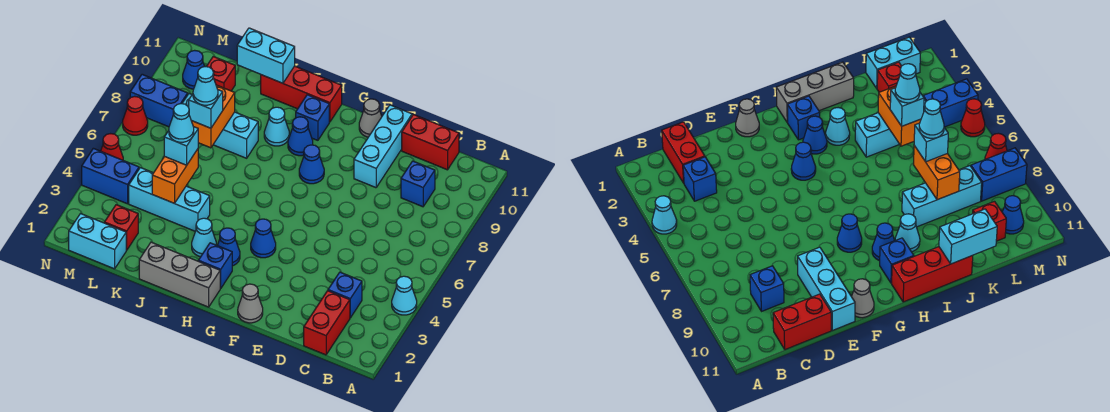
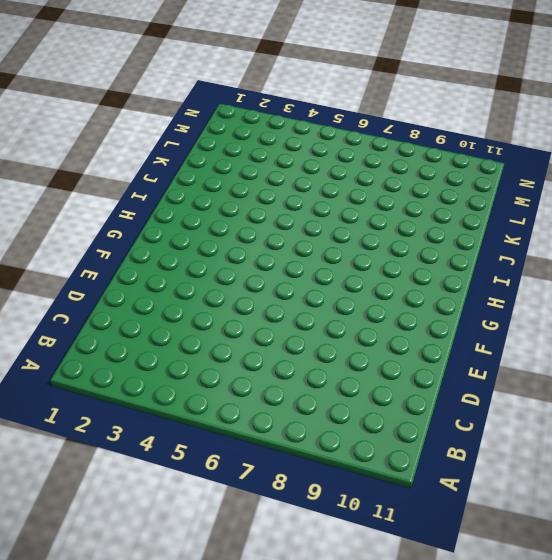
none -> cyan cone A4 level 1
none -> red brick C1:C2 level 1
none -> blue brick C3 level 1
none -> blue brick C9 level 1

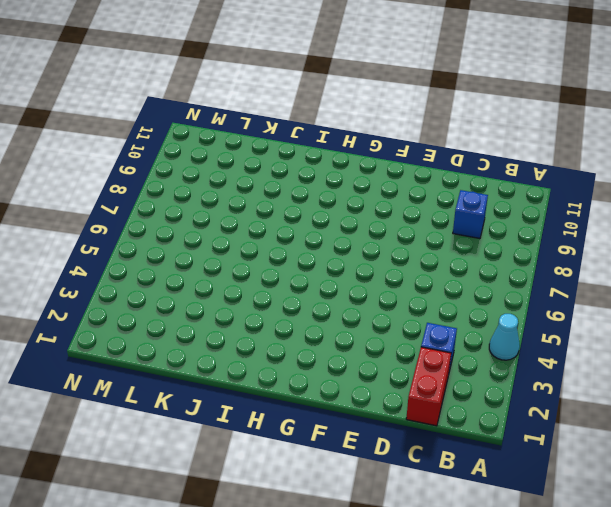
none -> red brick C11:D11 level 1
none -> cyan brick E9:E11 level 1
none -> grey cone F1 level 1
none -> grey cone F11 level 1

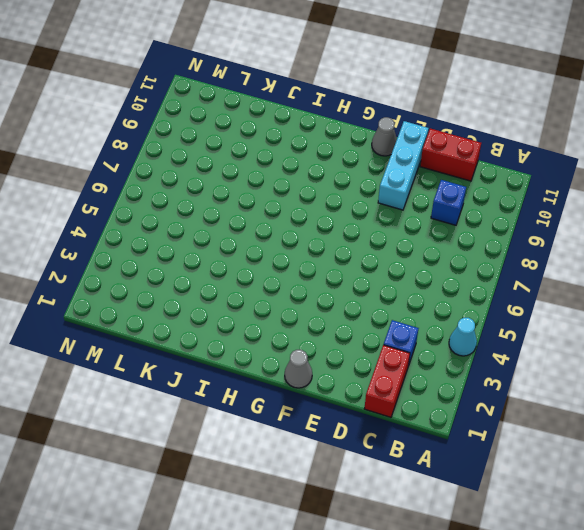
none -> blue cone G4 level 1
none -> blue cone G8 level 1
none -> grey brick H1:J1 level 1
none -> blue brick H2 level 1

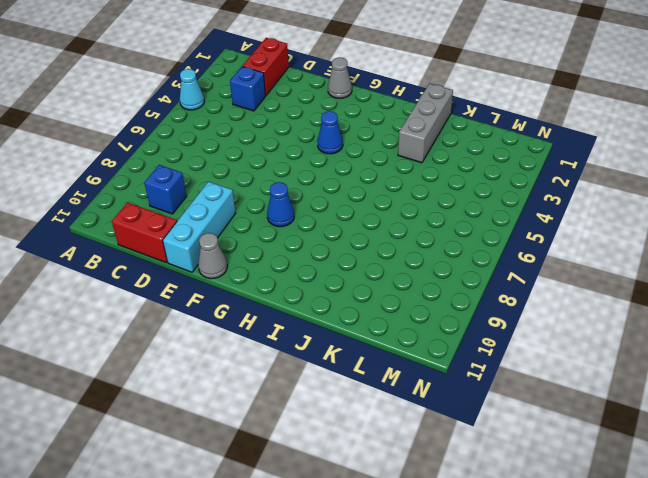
grey brick J1:J3 level 1 -> grey brick H1:J1 level 1
none -> blue brick H2 level 1
none -> blue cone H3 level 1
none -> blue cone H9 level 1
none -> blue brick H10 level 1

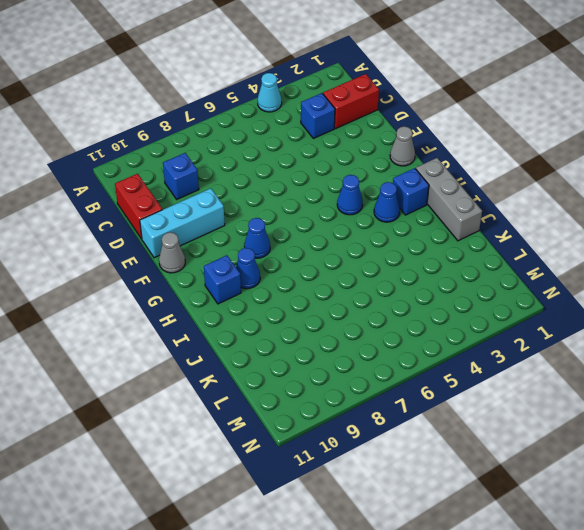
none -> red brick H11:J11 level 1
none -> cyan cone I3 level 1
none -> cyan cone I9 level 1
none -> cyan brick J4:L4 level 1

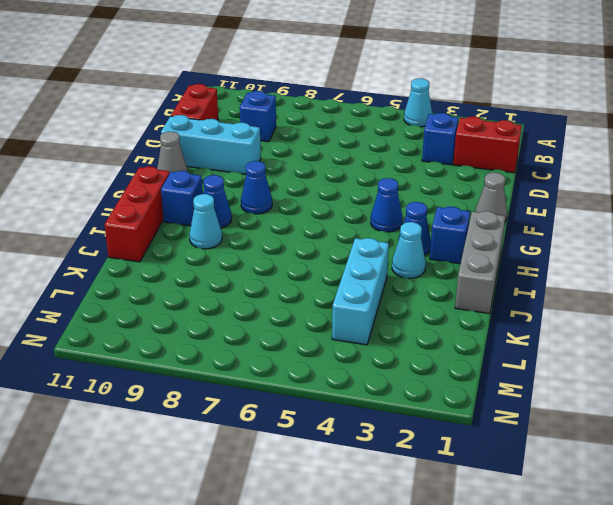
none -> cyan brick J8:L8 level 1
none -> cyan brick L1:M1 level 1
none -> red brick L2 level 1
none -> red brick L10 level 1

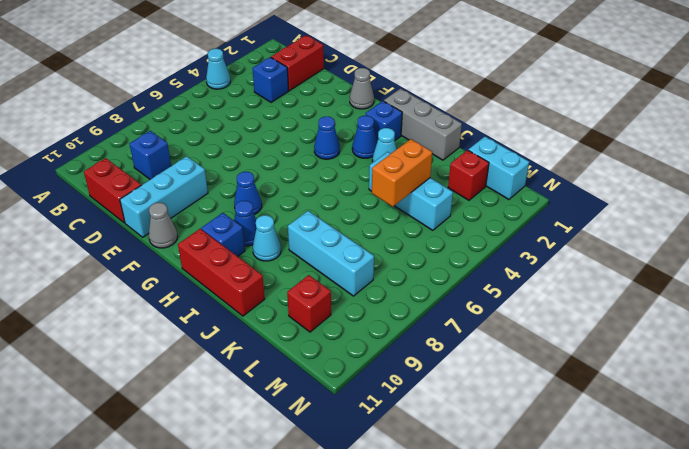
none -> blue brick M4:N4 level 1
none -> blue brick M8:N8 level 1
none -> blue cone M10 level 1
none -> red cone N5 level 1

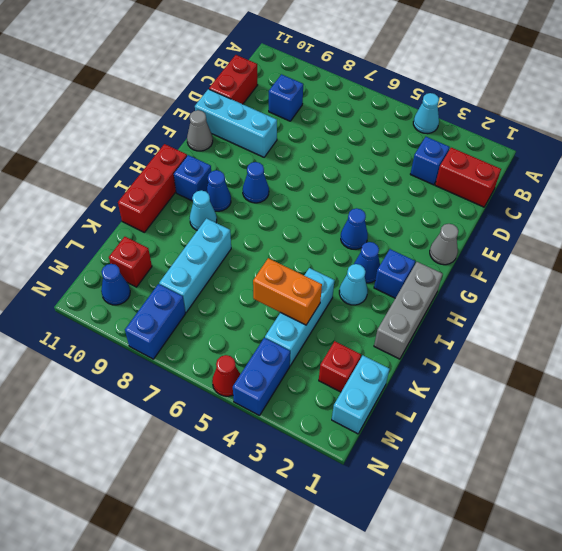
none -> red cone N7 level 1
none -> cyan brick J11:K11 level 2
none -> orange brick K7:K8 level 2
none -> cyan brick K5 level 3

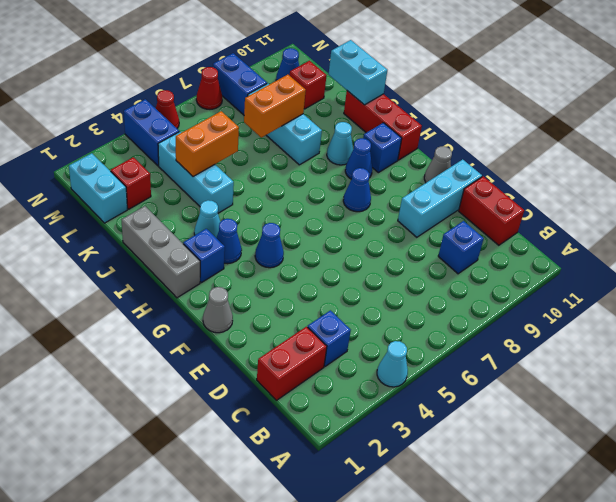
none -> cyan brick K5 level 3
none -> cyan brick K7 level 3
none -> cyan cone K5 level 4
none -> cyan cone K7 level 4

